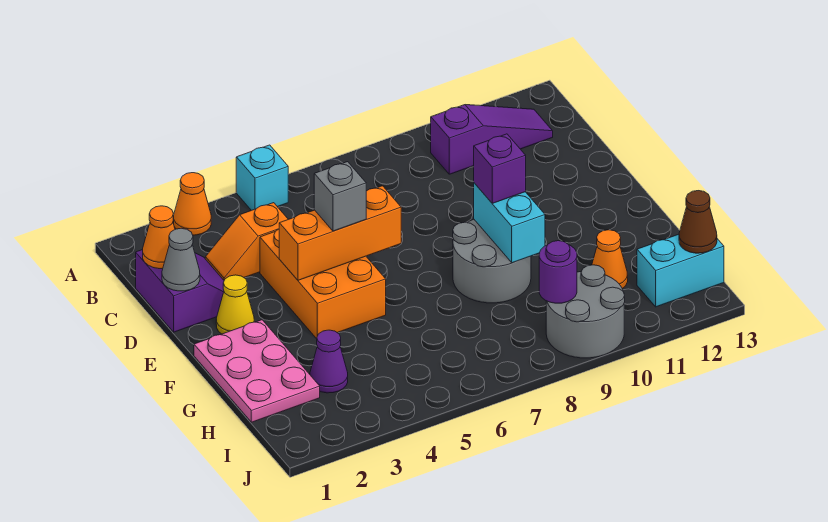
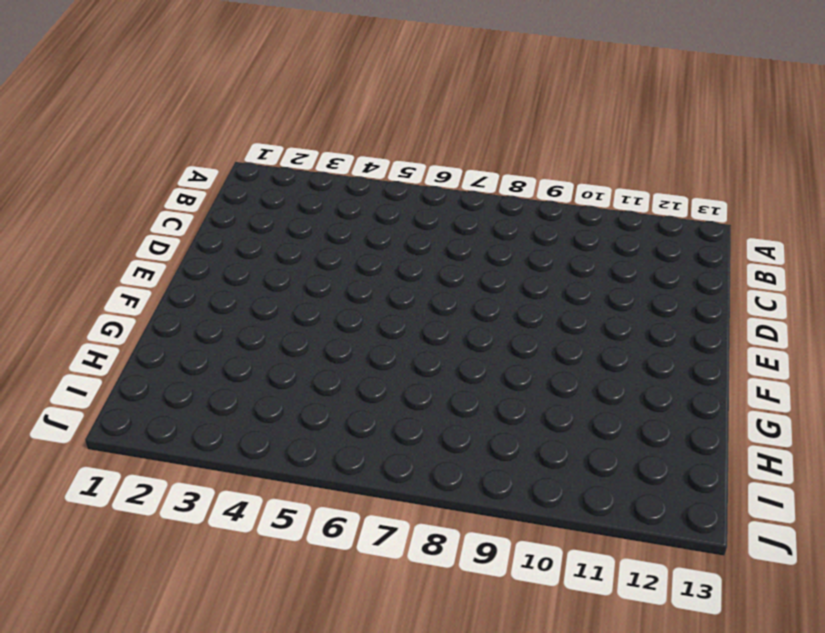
none -> orange cone A3 level 1
none -> cyan brick A5 level 1
none -> purple slope B10:B12 level 1 top 10

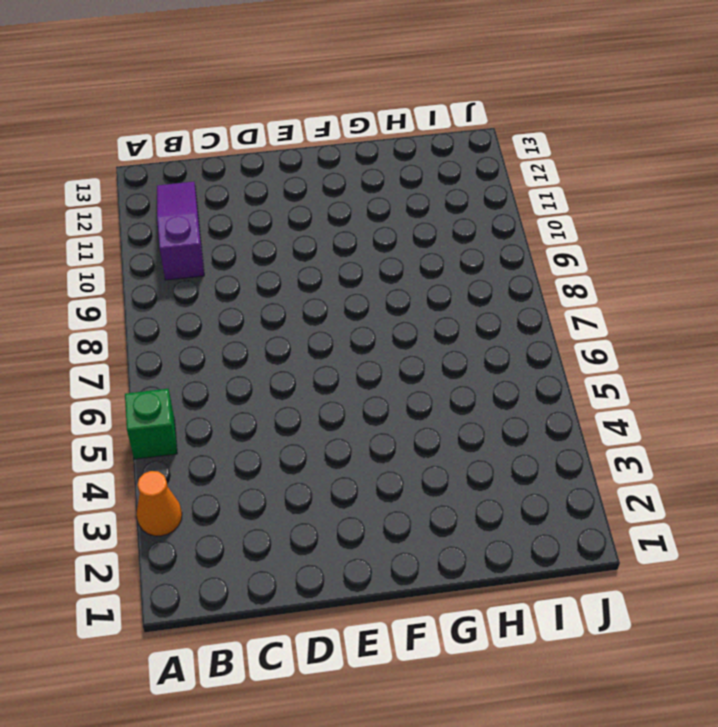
green brick A5 level 1 -> cyan brick A5 level 1
none -> purple slope C1:D2 level 1 top 1
none -> orange slope C3:C4 level 1 top 4
none -> orange brick D4:F5 level 1

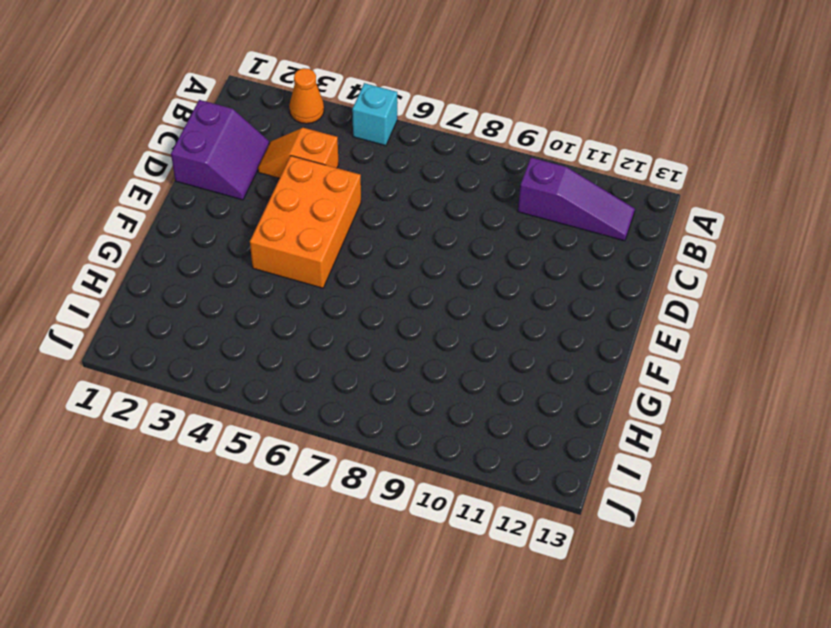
none -> yellow cone E2 level 1
none -> pink plate F1:H2 level 1
none -> grey round brick F8:G9 level 1

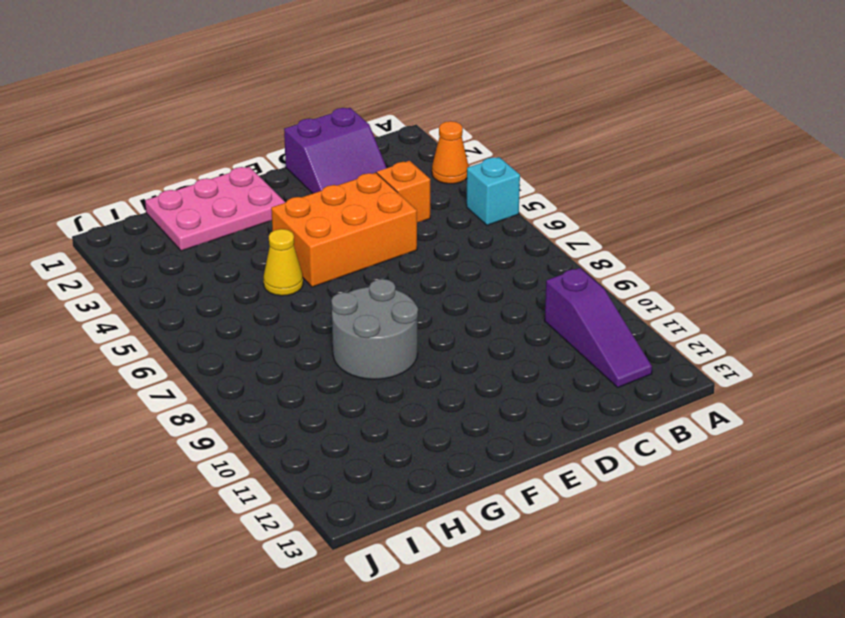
yellow cone G5 level 1 -> yellow cone E2 level 1
none -> purple cone H3 level 1
none -> orange cone H11 level 1
none -> grey round brick I9:J10 level 1

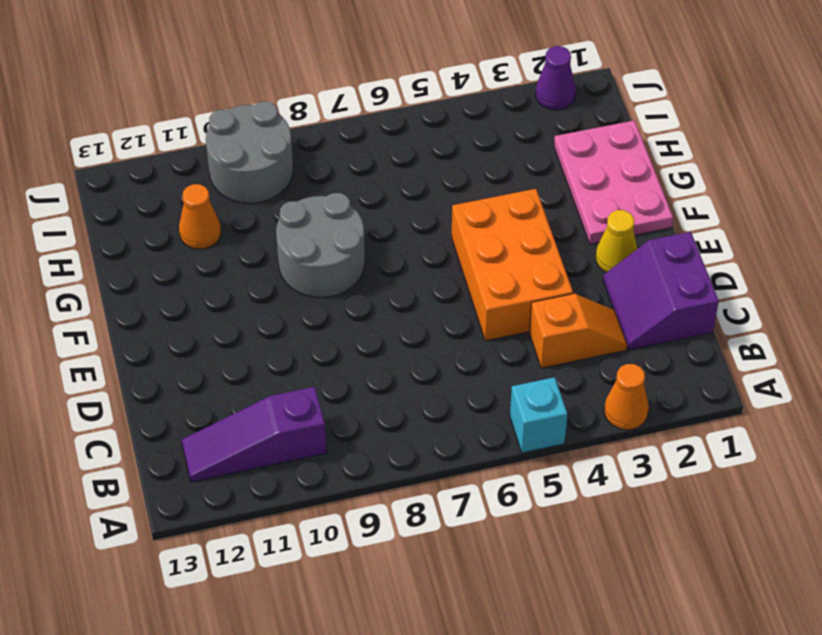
purple cone J2 level 1 -> purple cone H3 level 1
none -> cyan brick I12:I13 level 1
none -> orange cone C1 level 2
none -> grey cone D1 level 2

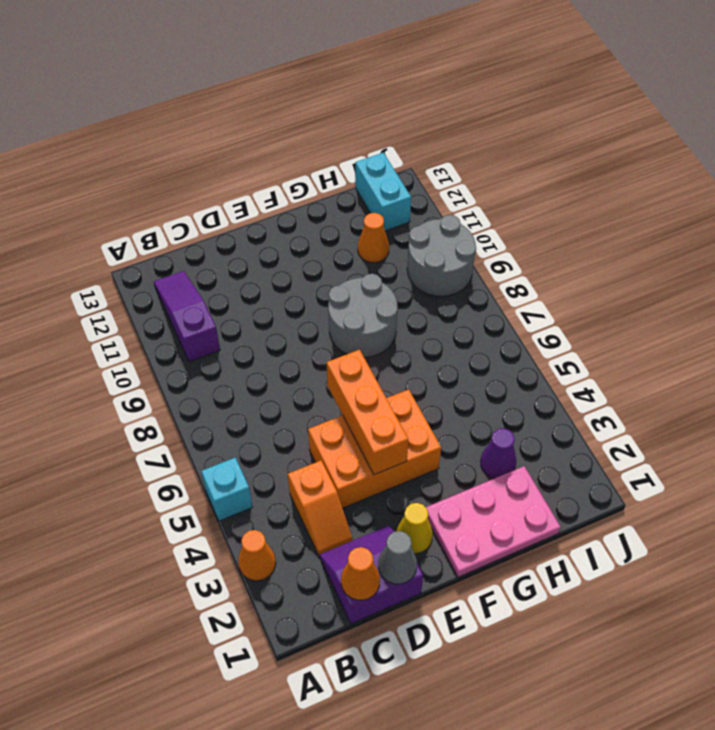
none -> cyan brick F9:G9 level 2
none -> purple round brick I9 level 2
none -> brown cone I13 level 2

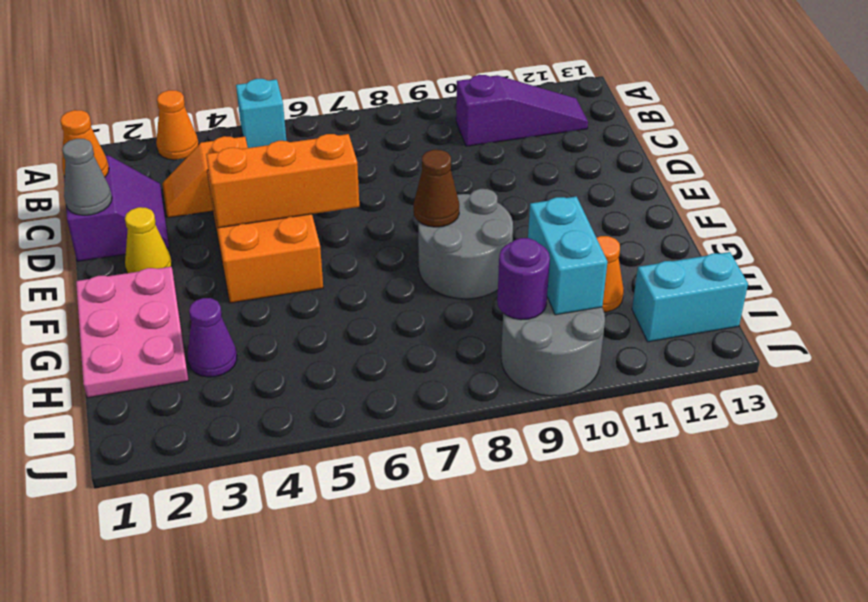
brown cone F8 level 2 -> brown cone I13 level 2
cyan brick H10:I10 level 2 -> cyan brick F9:G9 level 2
none -> grey brick E5 level 3
none -> purple brick F9 level 3

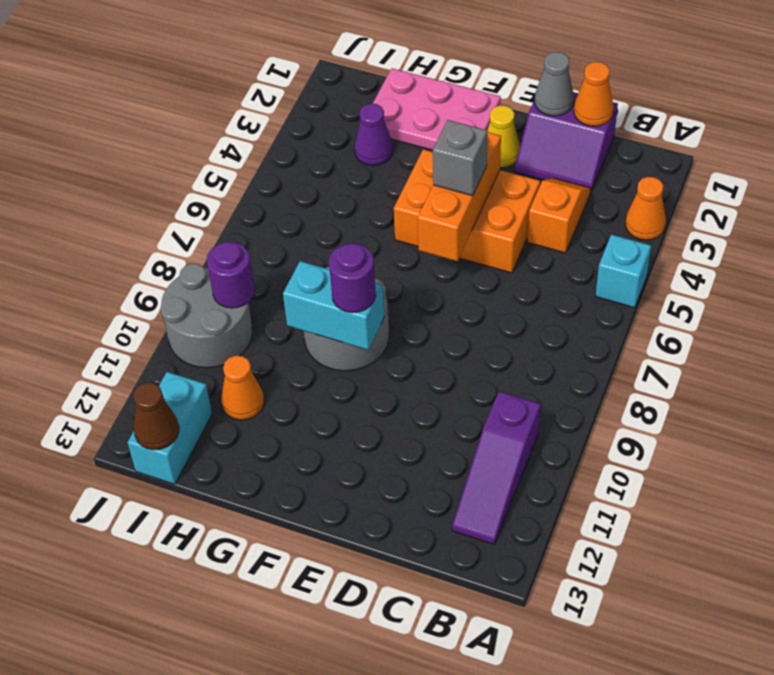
purple round brick F9 level 3 -> purple brick F9 level 3

